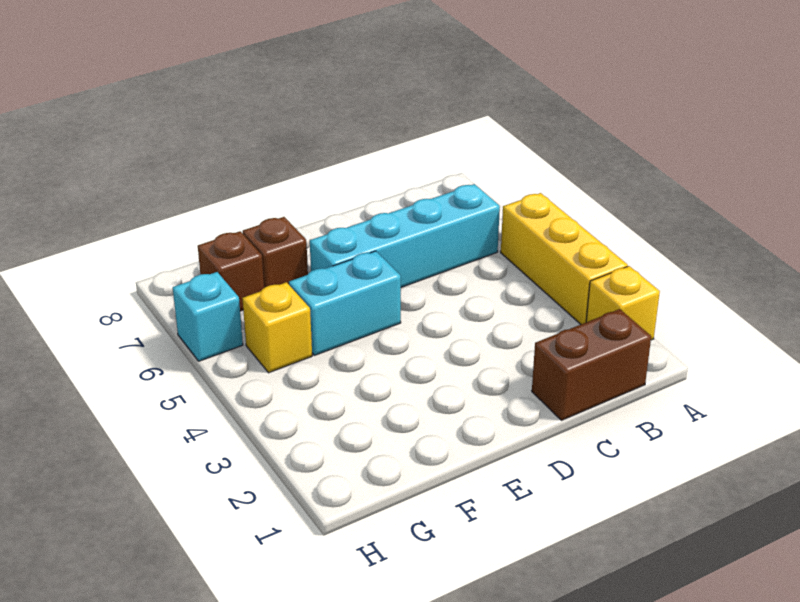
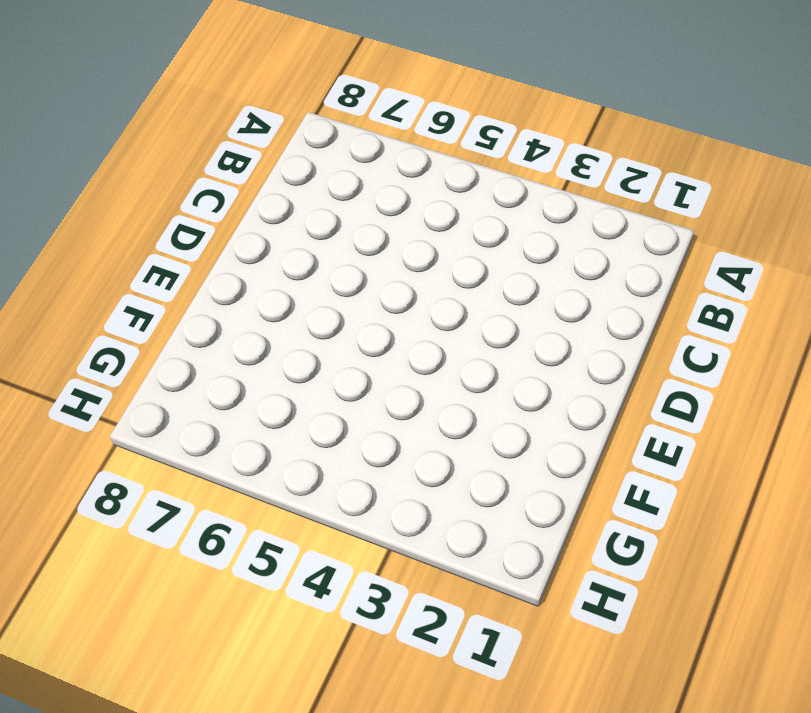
none -> yellow brick A2 level 1
none -> yellow brick A3:A5 level 1

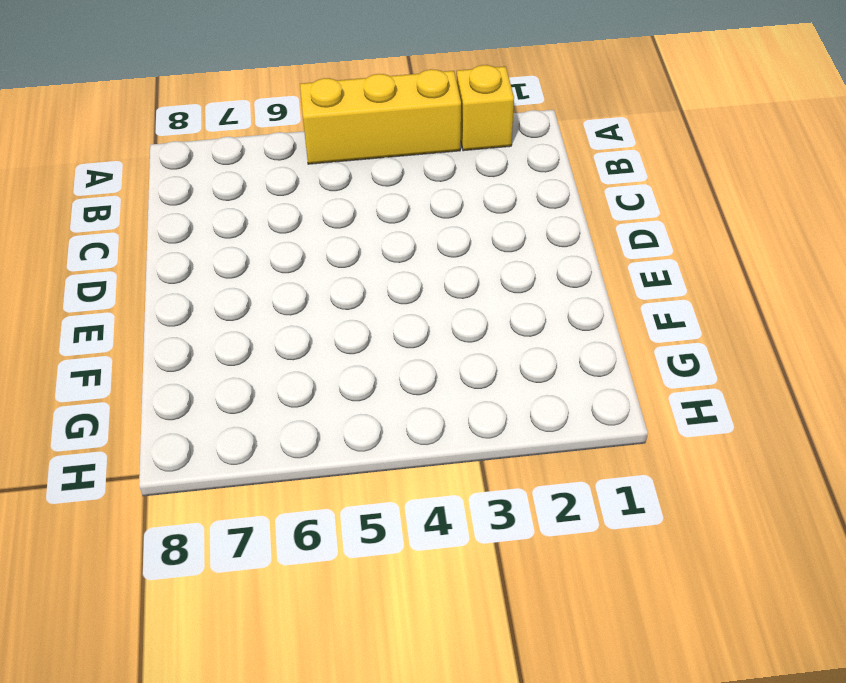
none -> brown brick B1:C1 level 1
none -> cyan brick B6:E6 level 1

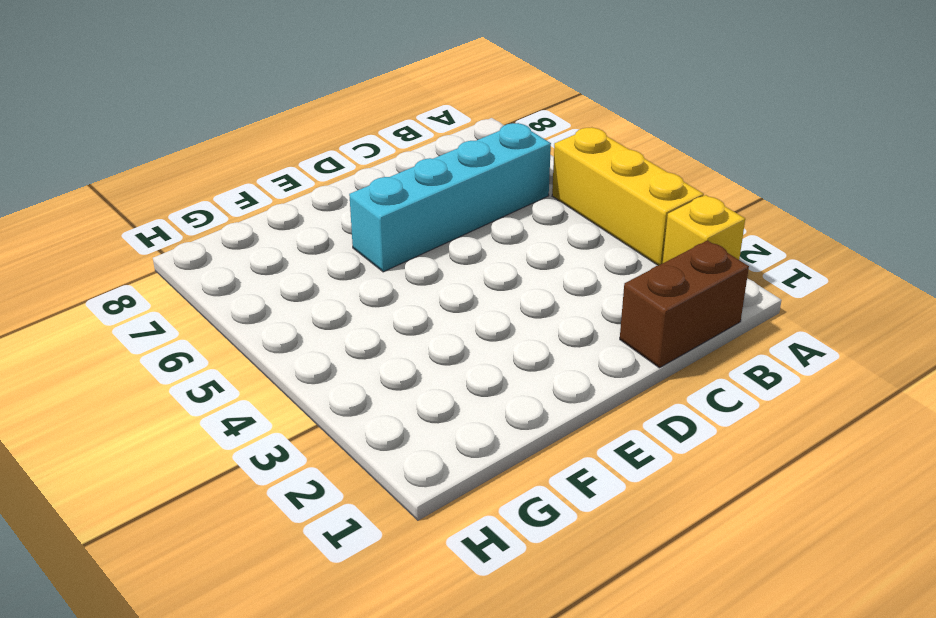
none -> cyan brick E5:F5 level 1
none -> brown brick F7 level 1

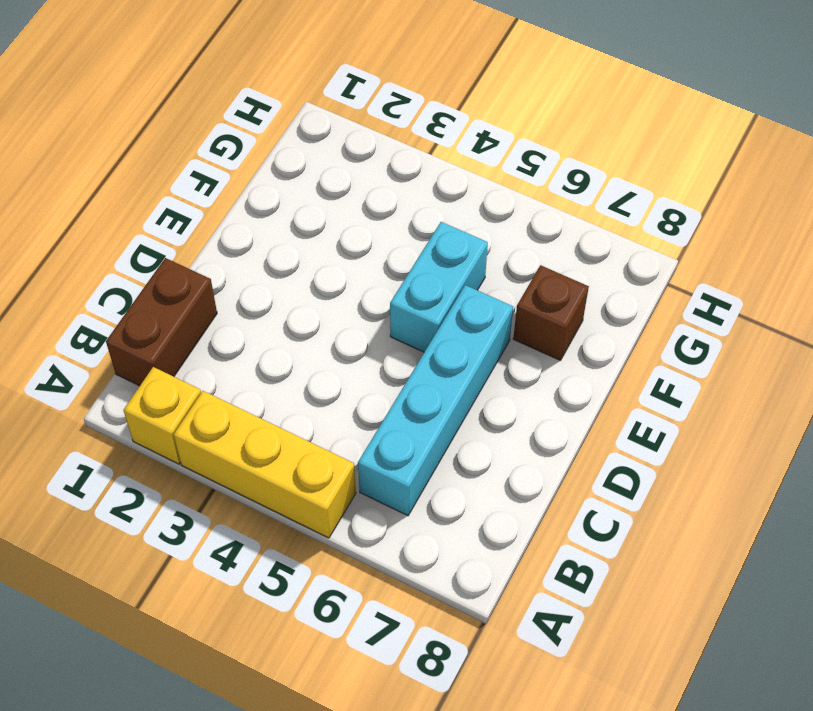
none -> yellow brick G5 level 1
none -> brown brick G7 level 1

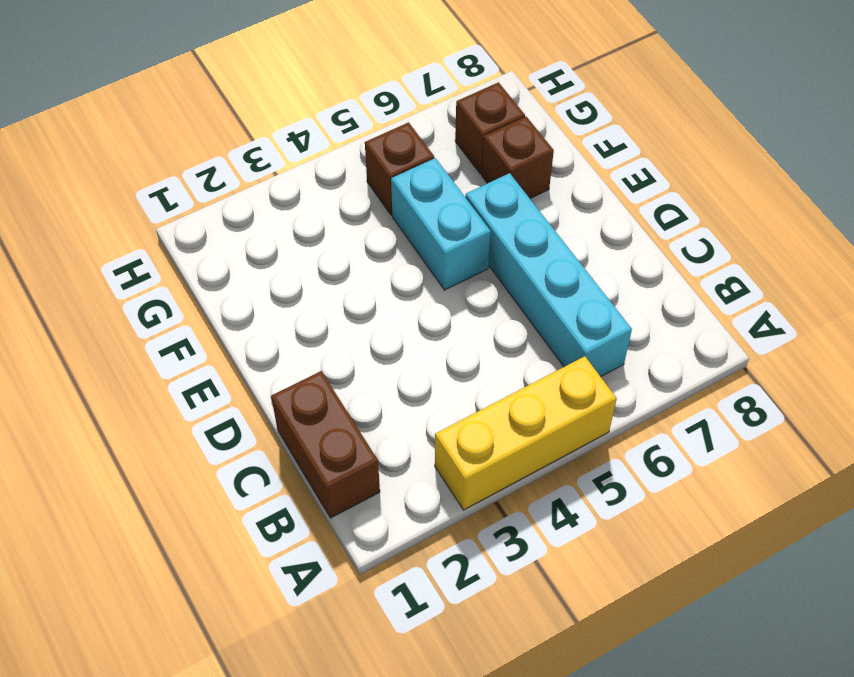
brown brick G5 level 1 -> yellow brick G5 level 1
none -> yellow brick A2 level 1
none -> cyan brick H6 level 1

